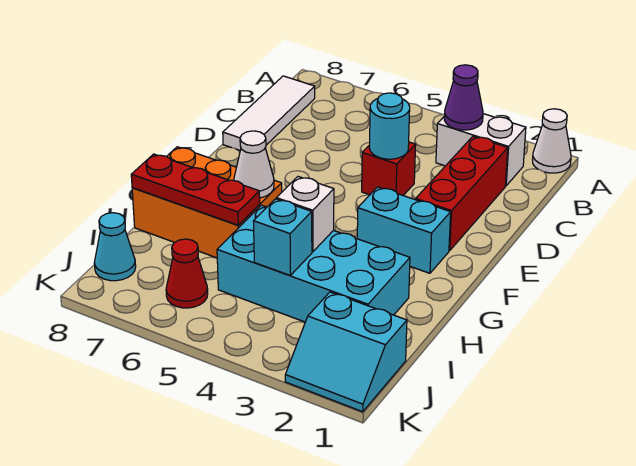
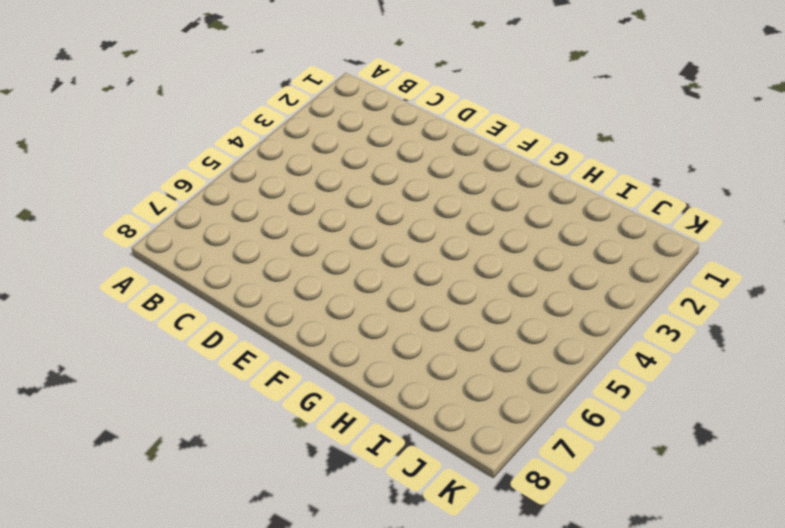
none -> white cone A1 level 1
none -> white brick B2:B3 level 1
none -> white tile B8:D8 level 1

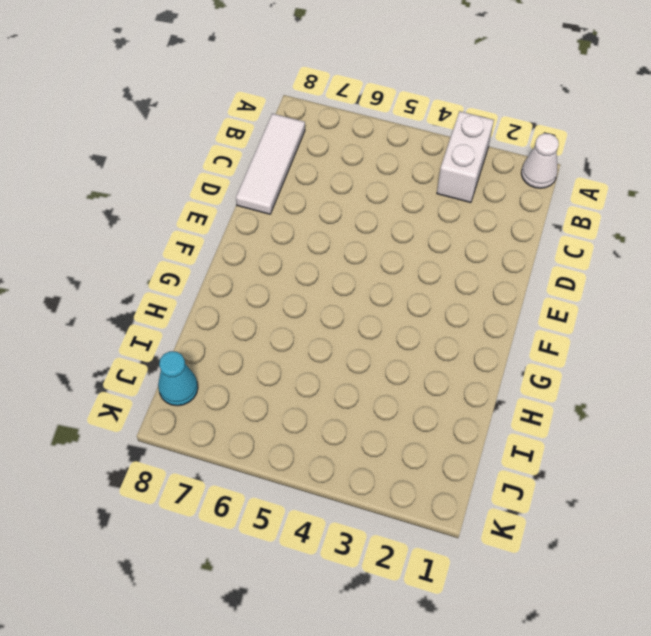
white brick A3:B3 level 1 -> white brick B2:B3 level 1
none -> red brick C2:E2 level 1
none -> red brick D4 level 1
none -> cyan brick F2:F3 level 1

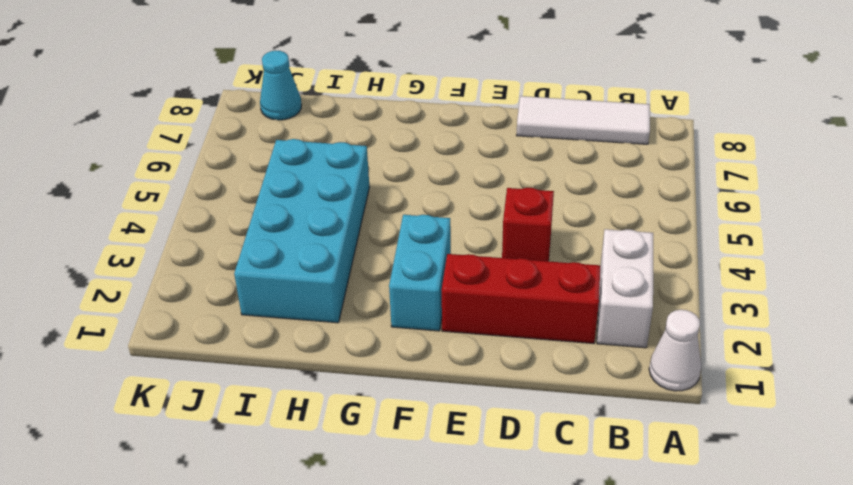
none -> orange brick G6:H8 level 1
none -> cyan slope J1:K2 level 1 top J
none -> red cone J6 level 1

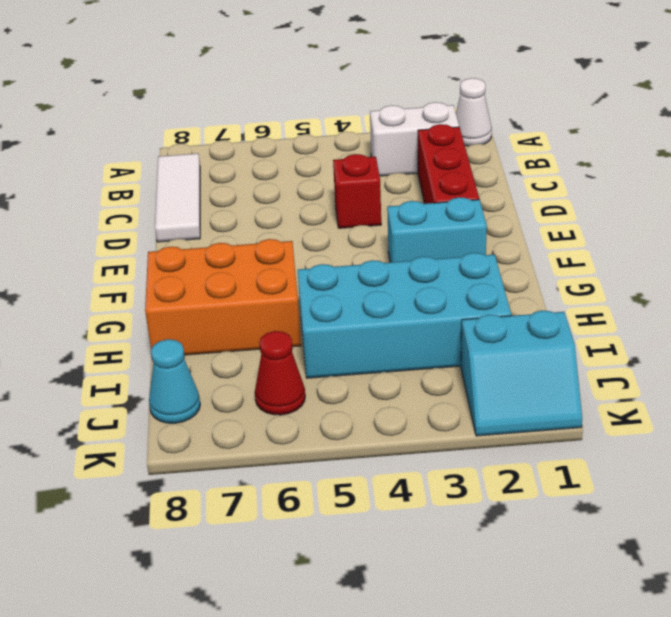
none -> purple cone B3 level 2
none -> cyan round brick D4 level 2
none -> white cone G6 level 2

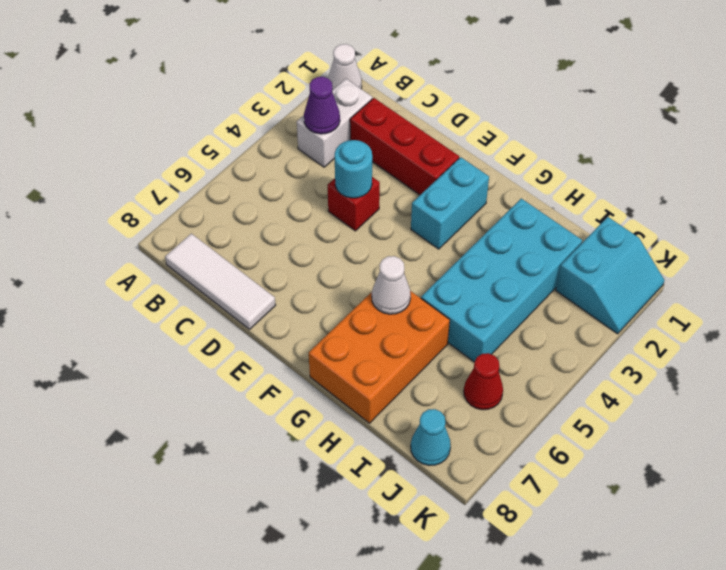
none -> white brick H4 level 2
none -> red plate H6:H8 level 2
none -> cyan brick I4 level 2

